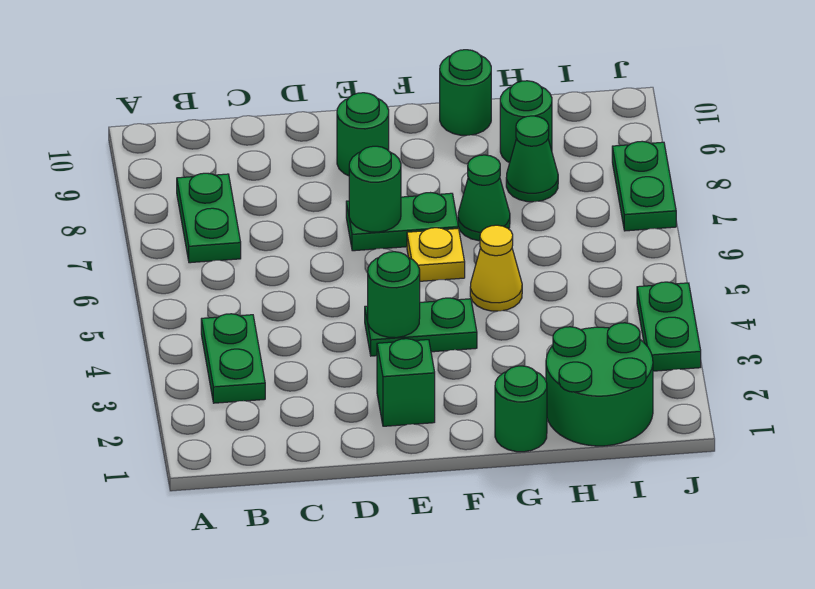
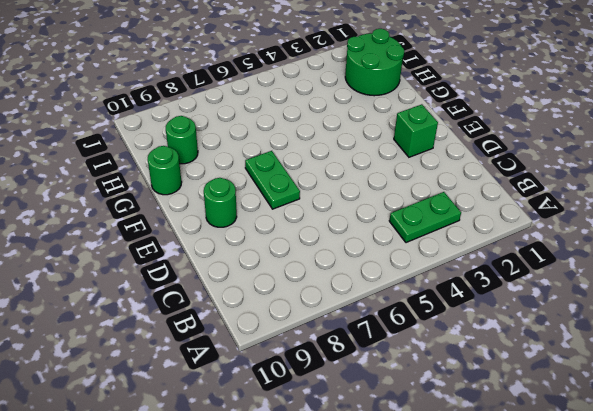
none -> green plate B7:B8 level 1
none -> green plate E4:F4 level 1
none -> yellow plate F6 level 1

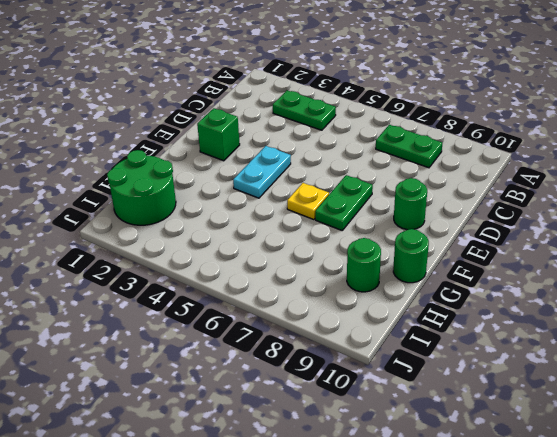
cyan plate E4:F4 level 1 -> green plate E4:F4 level 1
none -> green round brick G1 level 1
none -> yellow cone G5 level 1
none -> green cone G7 level 1

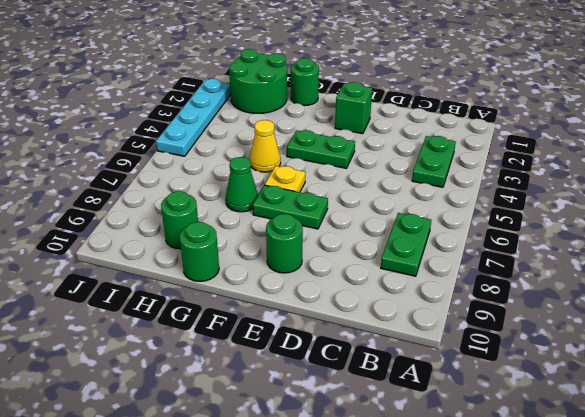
cyan plate J2:J5 level 1 -> green plate J3:J4 level 1
none -> green cone H8 level 1
none -> green plate J7:J8 level 1
none -> green round brick E4 level 2

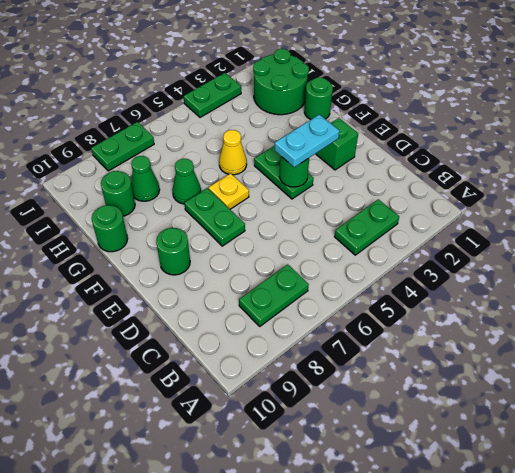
cyan plate E3:E4 level 3 -> none
none -> green round brick E7 level 2

